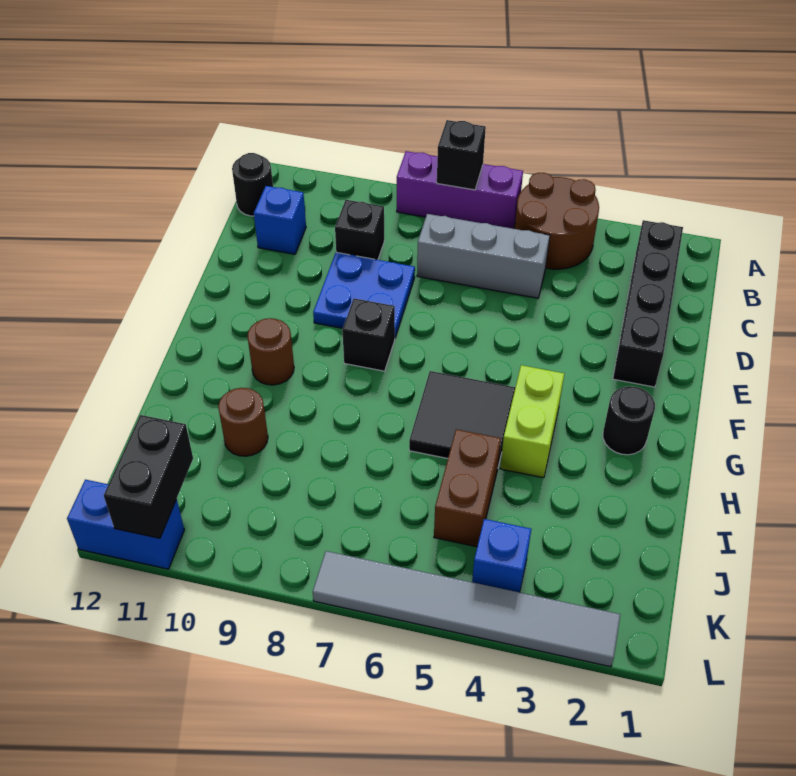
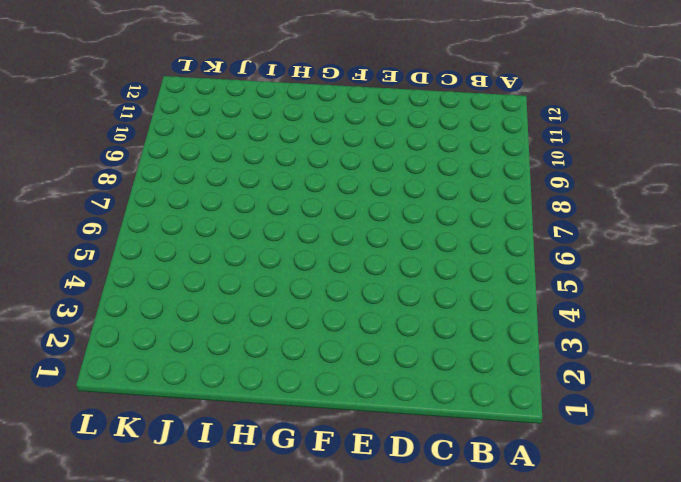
none -> brown round brick A4:B5 level 1
none -> purple brick A6:A8 level 1
none -> black brick B2:E2 level 1

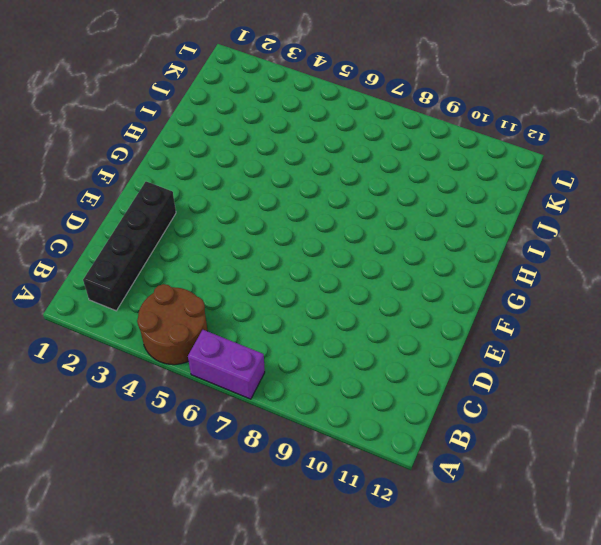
purple brick A6:A7 level 1 -> purple brick A6:A8 level 1
none -> black round brick B12 level 1
none -> grey brick C5:C7 level 1
none -> black brick C9 level 1

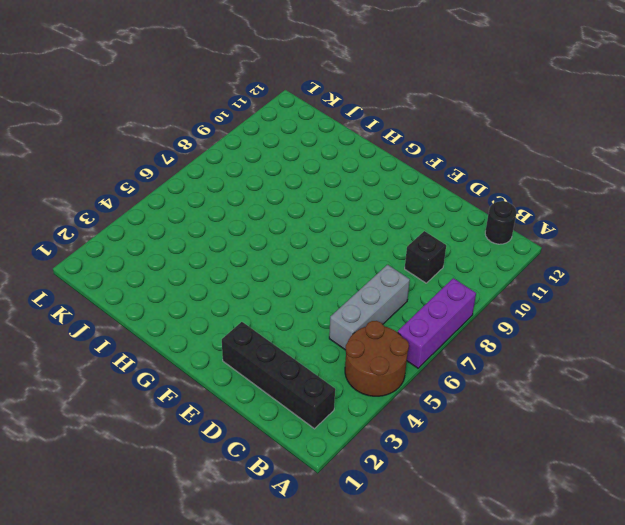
none -> blue brick C11 level 1
none -> blue plate D8:E9 level 1
none -> black brick F8 level 1

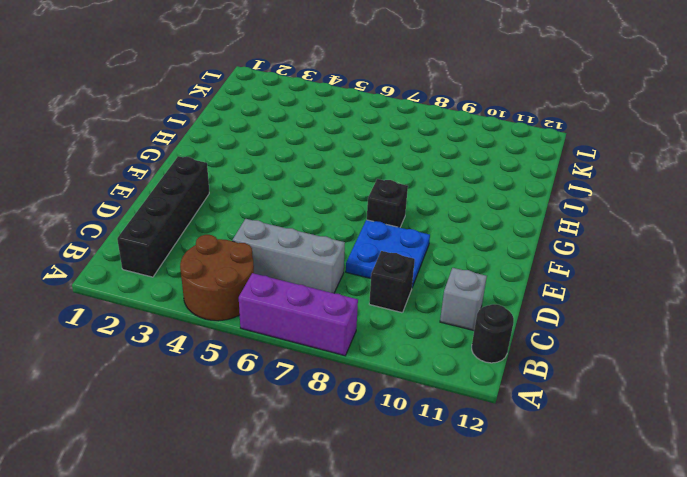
grey brick C11 level 1 -> blue brick C11 level 1
none -> black round brick G2 level 1
none -> lime brick G4:H4 level 1
none -> black tile G5:H6 level 1

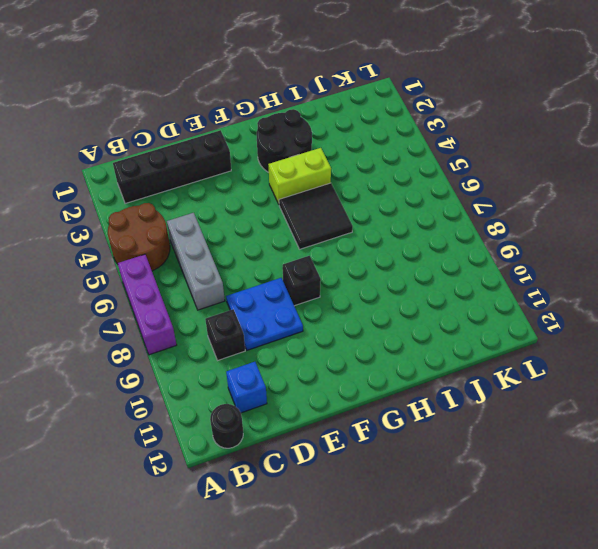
black round brick G2:H3 level 1 -> black round brick G2 level 1
none -> brown round brick G10 level 1
none -> brown brick I5:J5 level 1
none -> brown round brick I10 level 1

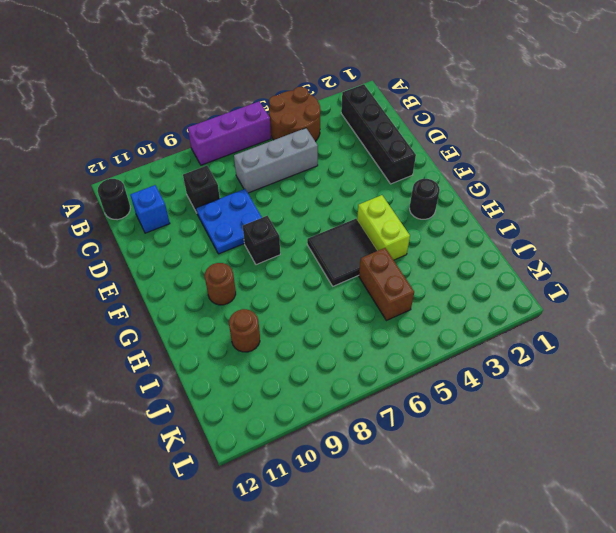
none -> blue brick K4 level 1
none -> grey tile L2:L7 level 1
none -> blue brick L11:L12 level 1

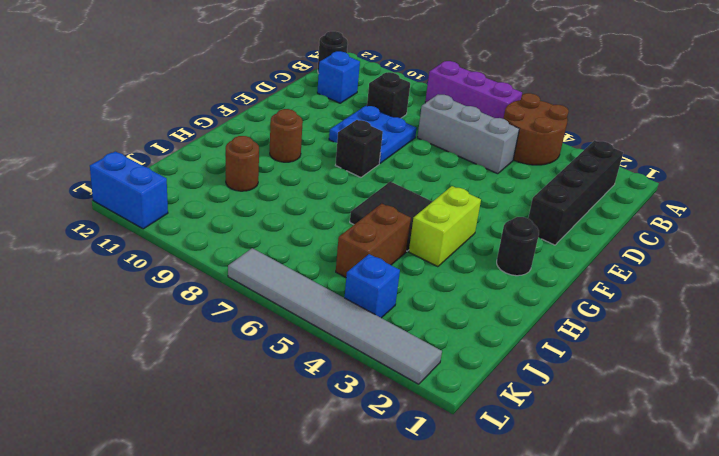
none -> black brick A7 level 2
none -> black brick K11:L11 level 2

